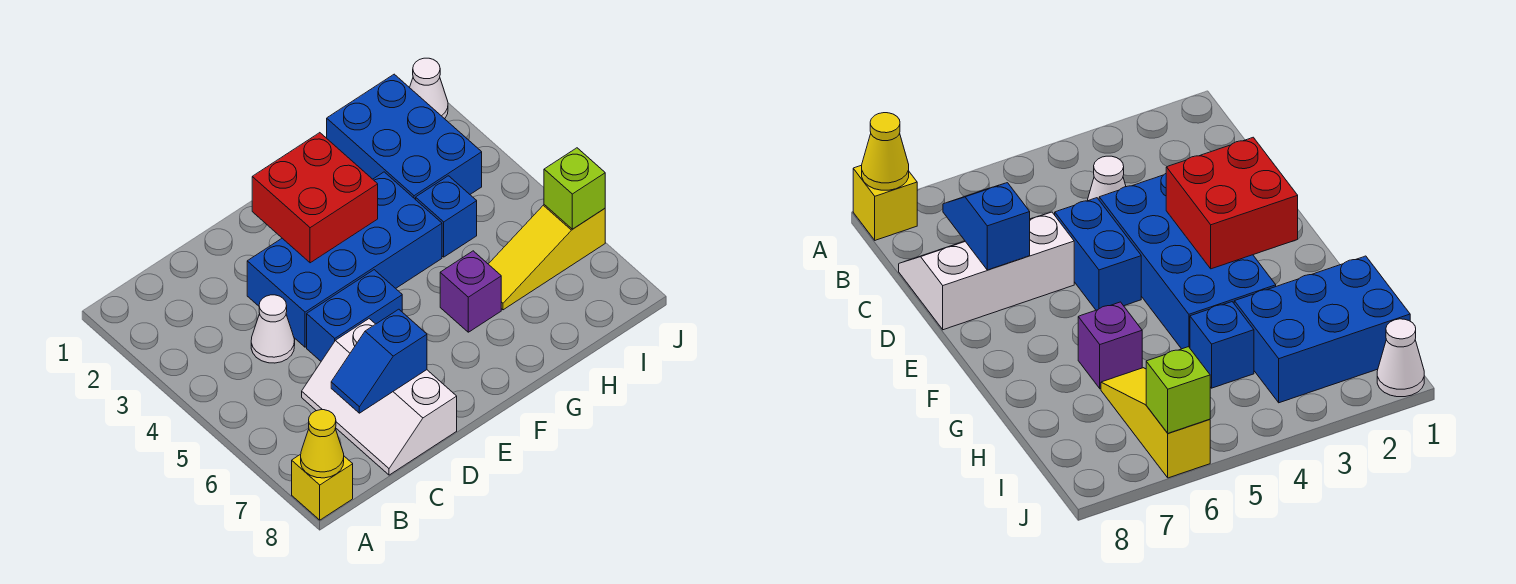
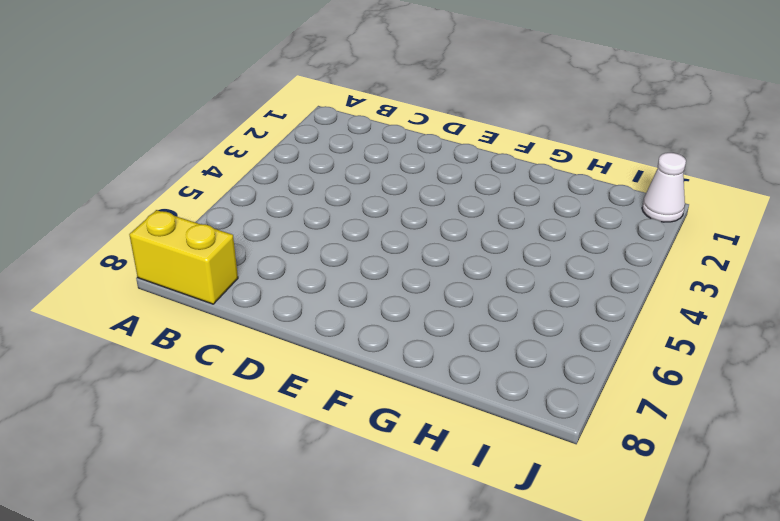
yellow brick A8:B8 level 1 -> yellow brick A8 level 1
none -> white cone C4 level 1
none -> white slope C6:D8 level 1 top D
none -> blue brick D3:G4 level 1

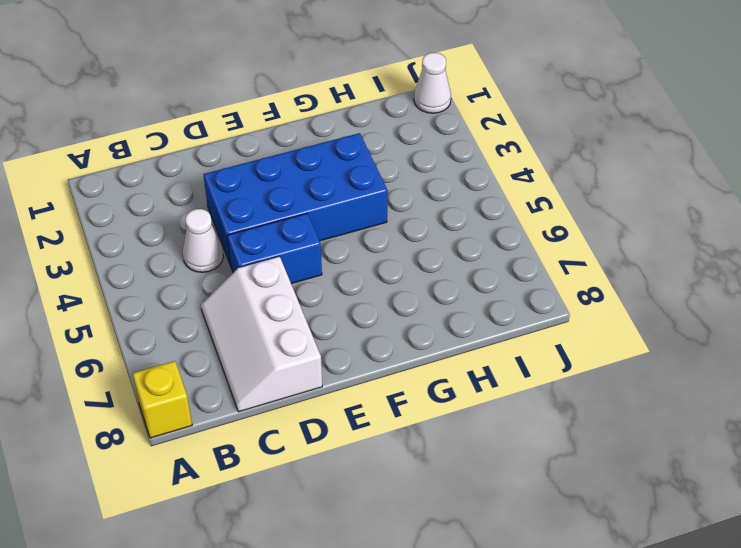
none -> purple brick G6 level 1
none -> blue brick H1:I3 level 1
none -> blue brick H4 level 1

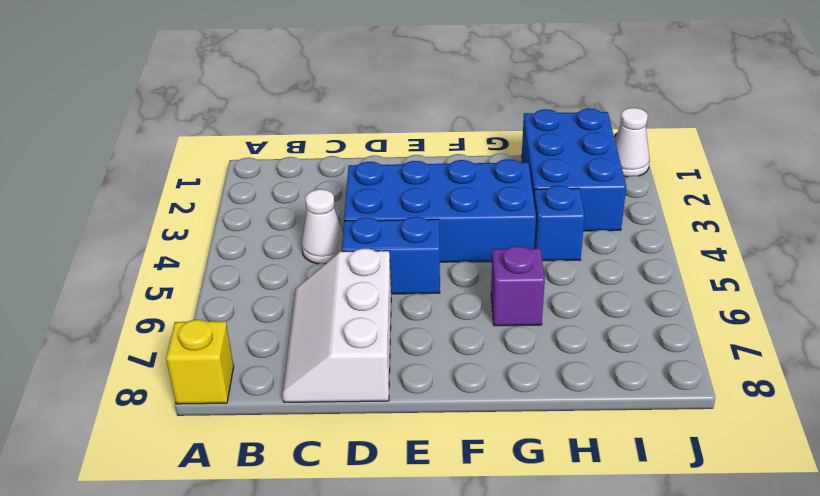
none -> yellow slope H6:J6 level 1 top J
none -> yellow cone A8 level 2
none -> blue slope C7:D7 level 2 top D

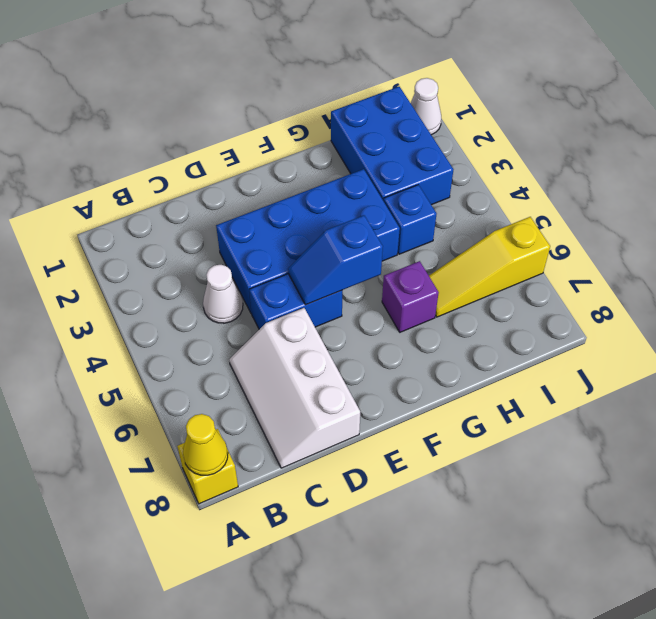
blue slope E5:F5 level 2 top F -> blue slope C7:D7 level 2 top D
none -> red brick E2:F3 level 2
none -> lime brick J6 level 2

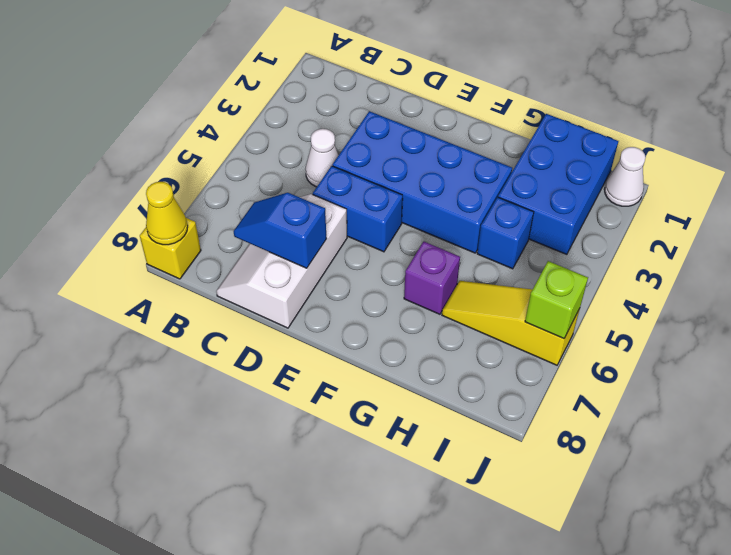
none -> red brick E2:F3 level 2

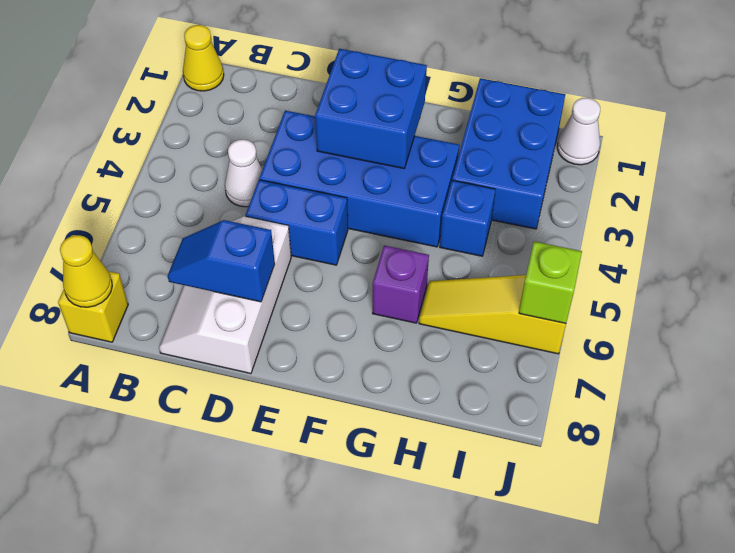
yellow cone A1 level 1 -> none
blue brick E2:F3 level 2 -> red brick E2:F3 level 2

